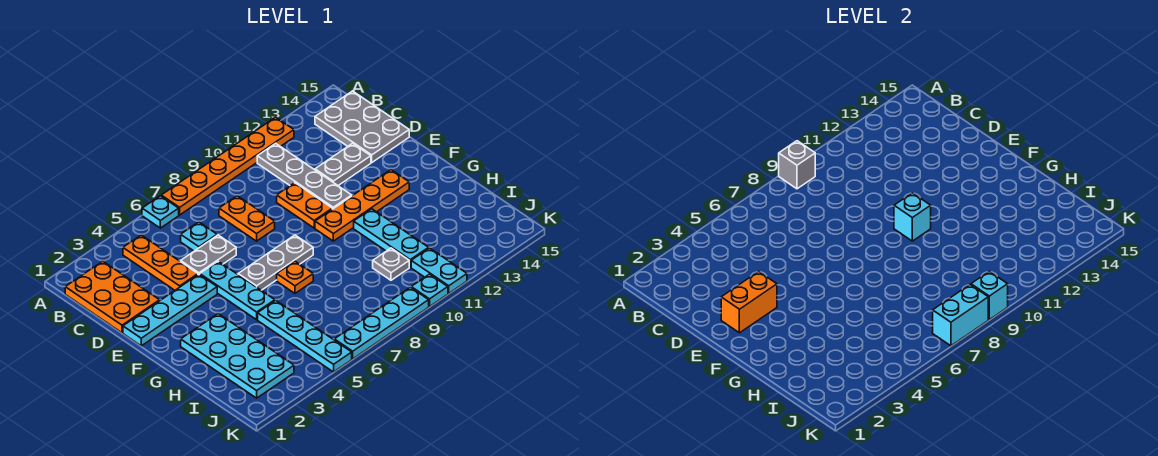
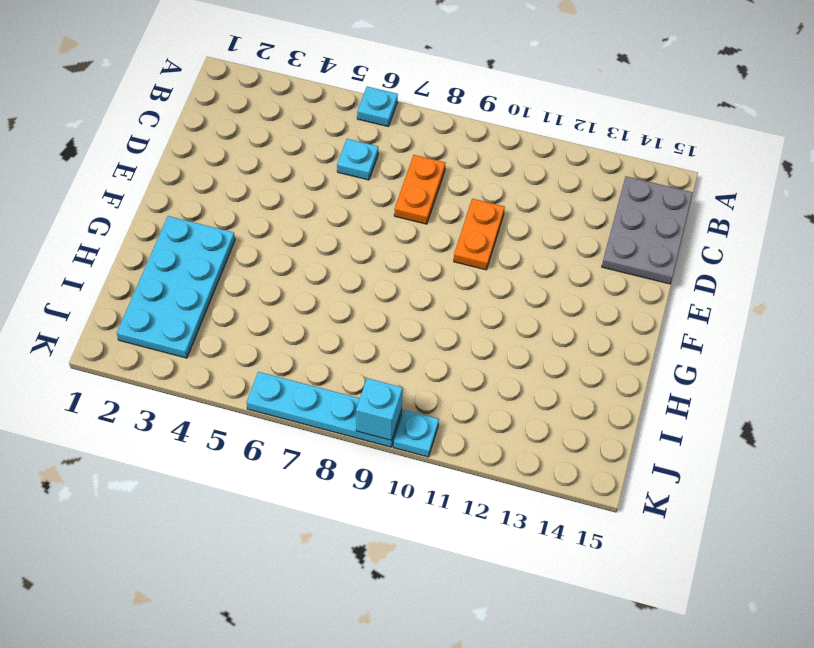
none -> orange plate A7:A12 level 1
none -> orange plate B1:D2 level 1
none -> orange plate B4:D4 level 1

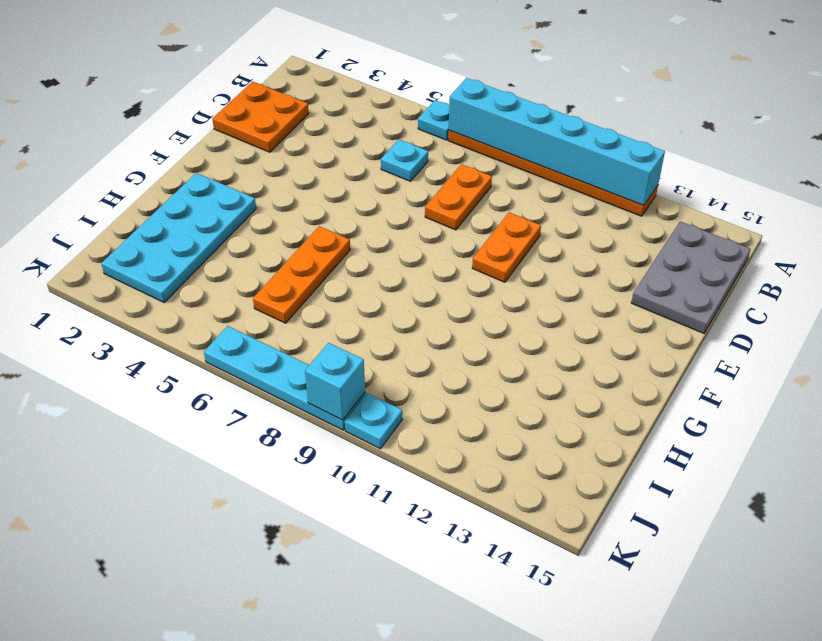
cyan brick A7:A12 level 2 -> grey brick A9 level 2
orange plate C1:D2 level 1 -> orange plate B1:D2 level 1
orange plate G6:I6 level 1 -> orange plate B4:D4 level 1
none -> grey plate B11:E11 level 1
none -> grey plate D5:D6 level 1
none -> grey plate D12:D13 level 1

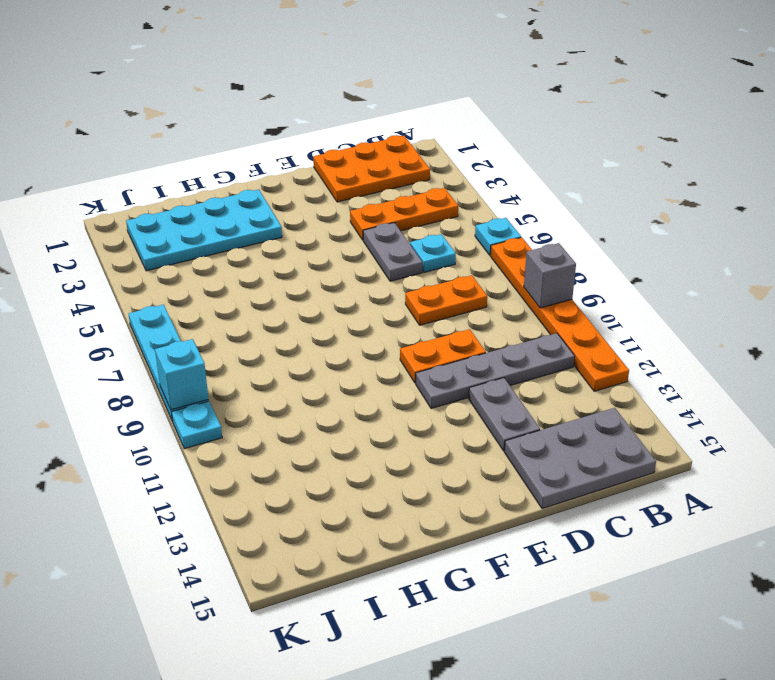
none -> cyan plate E1:E4 level 1
none -> cyan plate E5:G5 level 1
none -> grey plate F6:F8 level 1

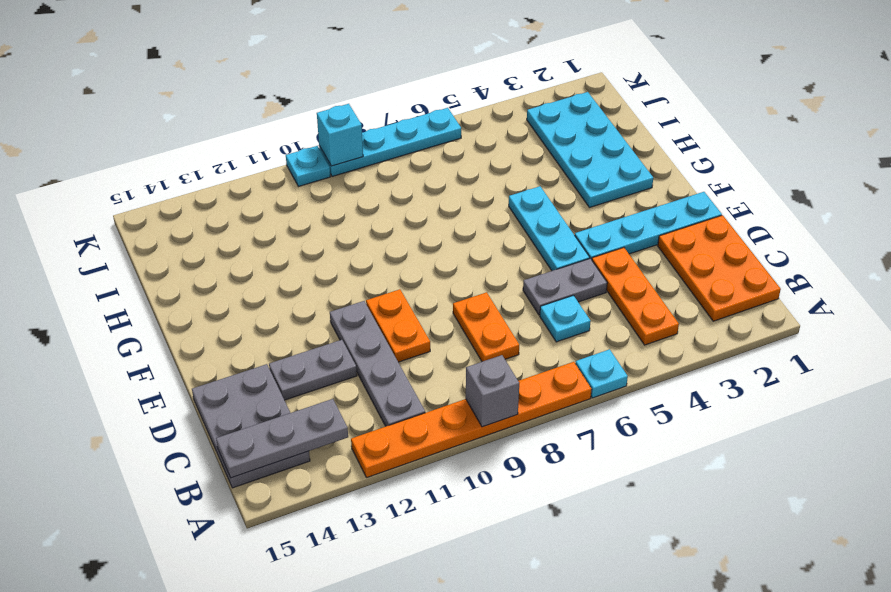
grey plate B13:B15 level 2 -> grey plate F6:F8 level 1
none -> orange plate F10:F13 level 1
none -> orange plate G7 level 1
none -> cyan plate G11:I11 level 1

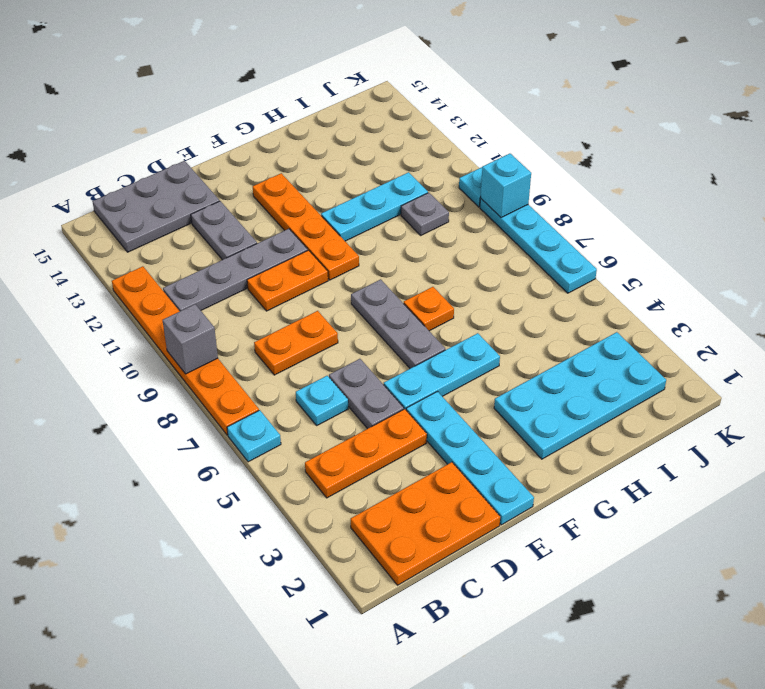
none -> cyan plate H5:K5 level 1
none -> cyan plate J11:K11 level 1
none -> orange brick E2:E3 level 2

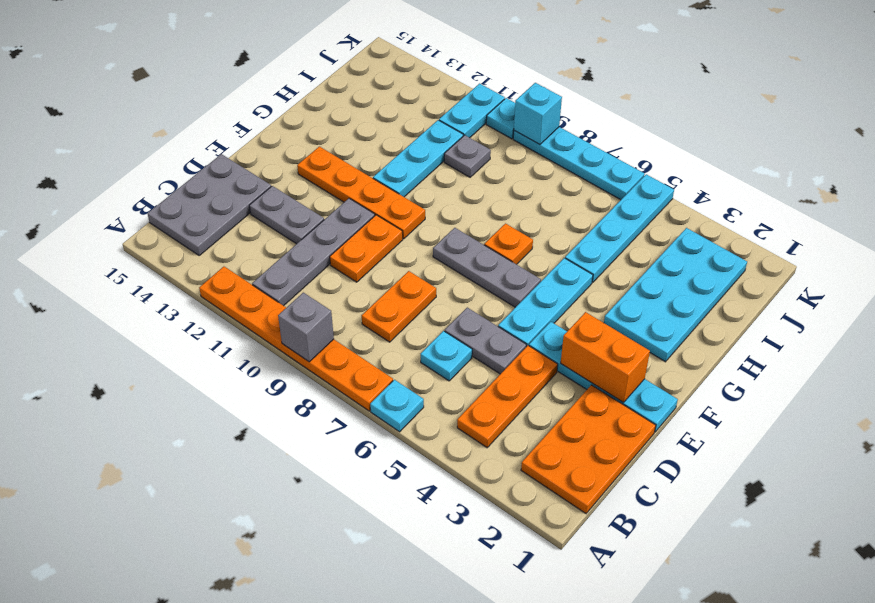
none -> cyan brick F10 level 2
none -> cyan brick K7:K8 level 2

